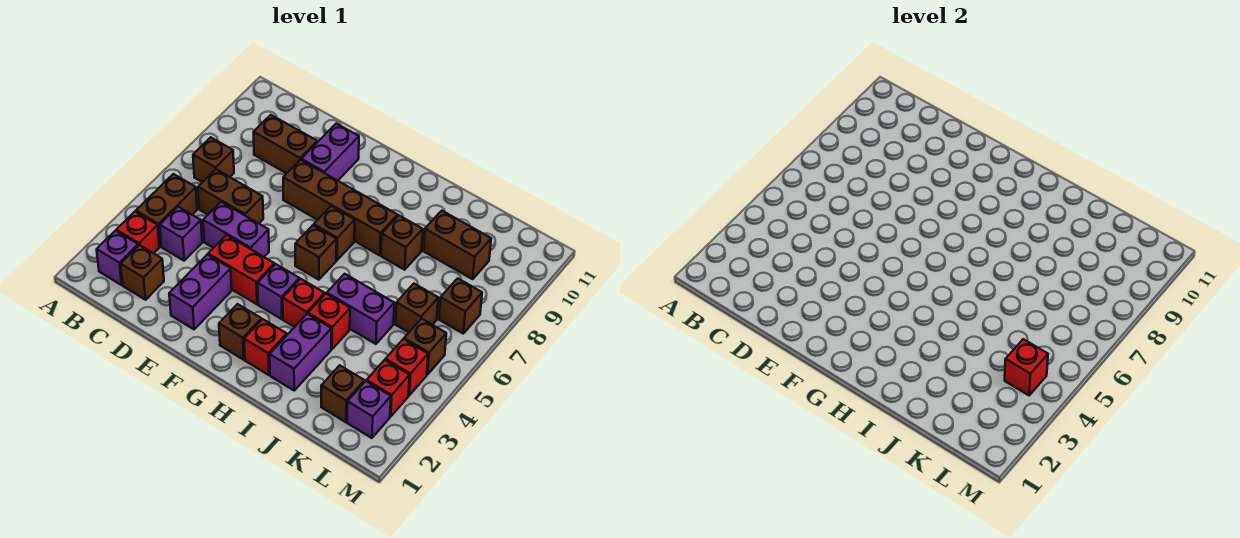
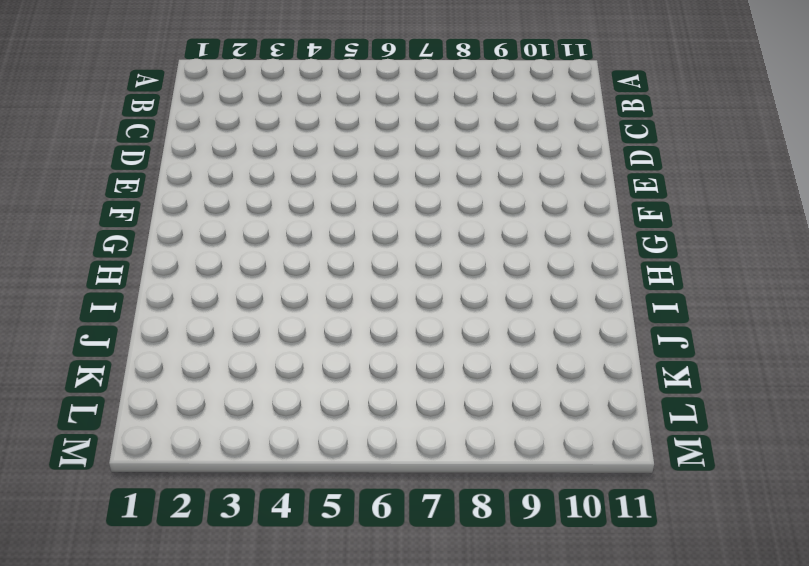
none -> purple brick B2 level 1
none -> red brick B3 level 1
none -> brown brick B4:B5 level 1
none -> brown brick B7 level 1

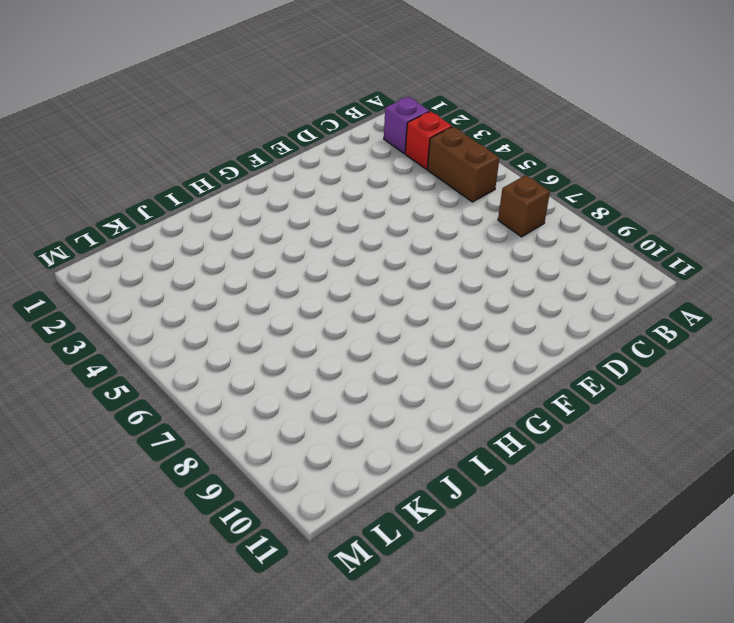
none -> brown brick C2 level 1
none -> purple brick C4 level 1
none -> brown brick C6:D6 level 1
none -> brown brick C9:D9 level 1

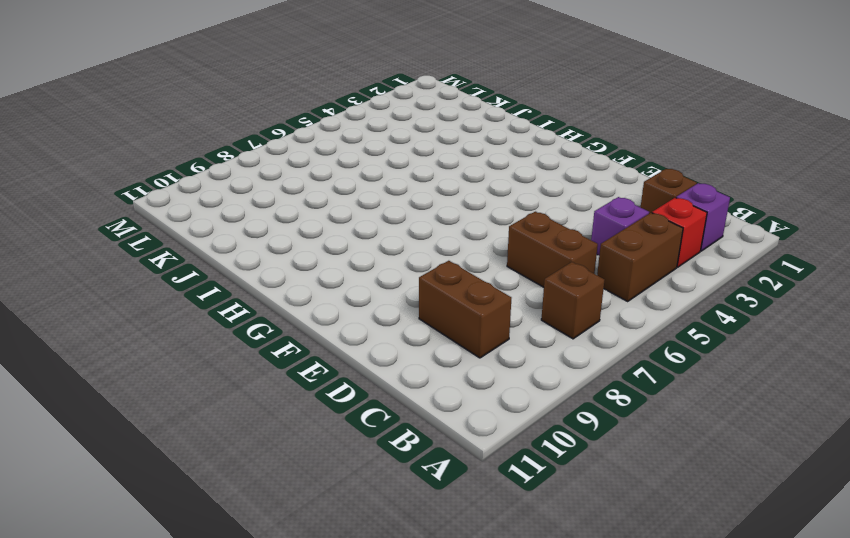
none -> purple brick D5:E5 level 1
none -> purple brick E2:E3 level 1
none -> red brick E4:F4 level 1
none -> brown brick E8:H8 level 1

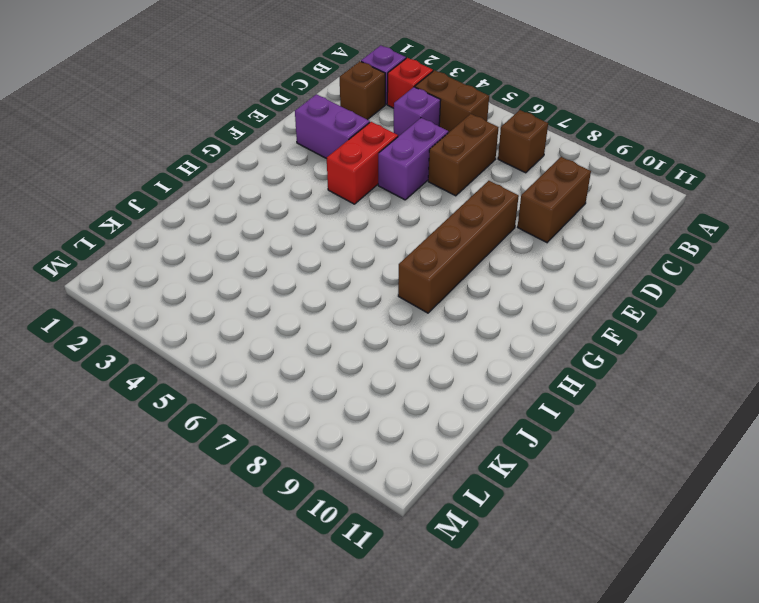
none -> purple brick E9:E10 level 1
none -> brown brick G2 level 1
none -> purple brick G4 level 1
none -> brown brick G6 level 1

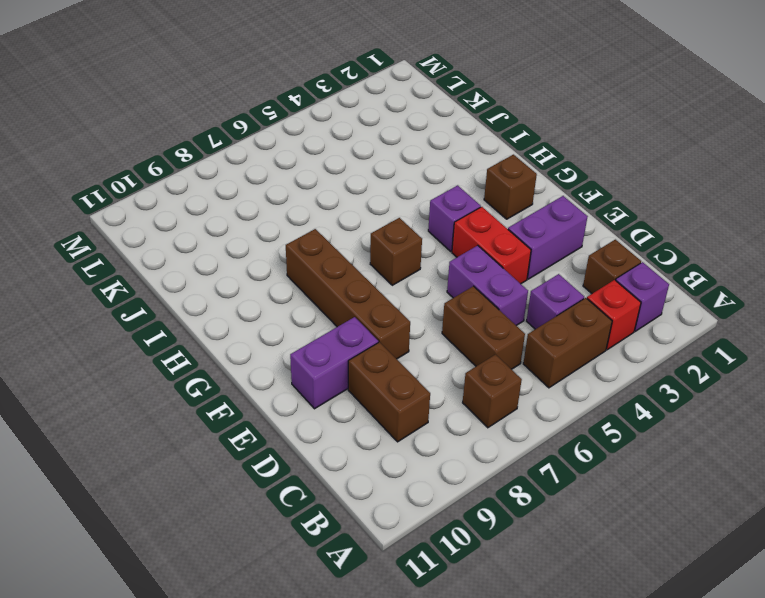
none -> brown brick G7 level 1
none -> red brick H2 level 1
none -> red brick H4 level 1
none -> purple brick I2:I3 level 1

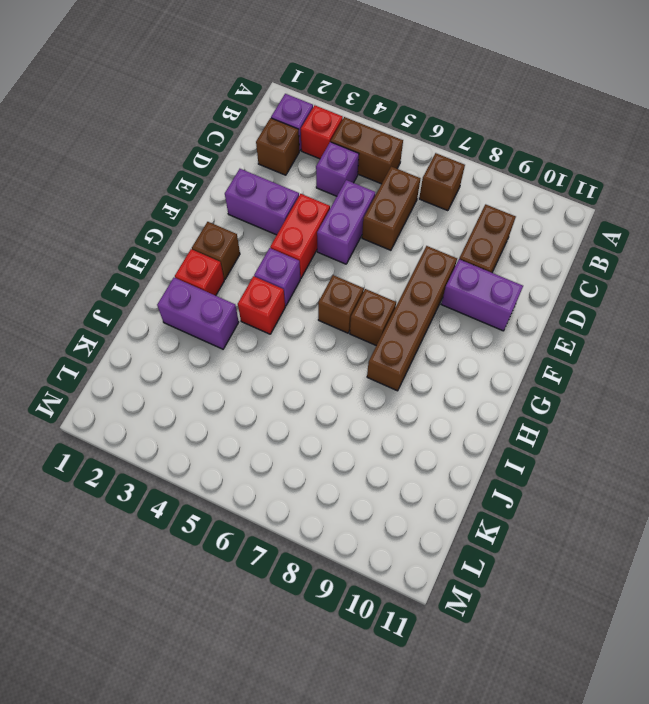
none -> red brick I4 level 1
none -> purple brick I5:J5 level 1
none -> brown brick I8 level 1
none -> brown brick J9:K9 level 1

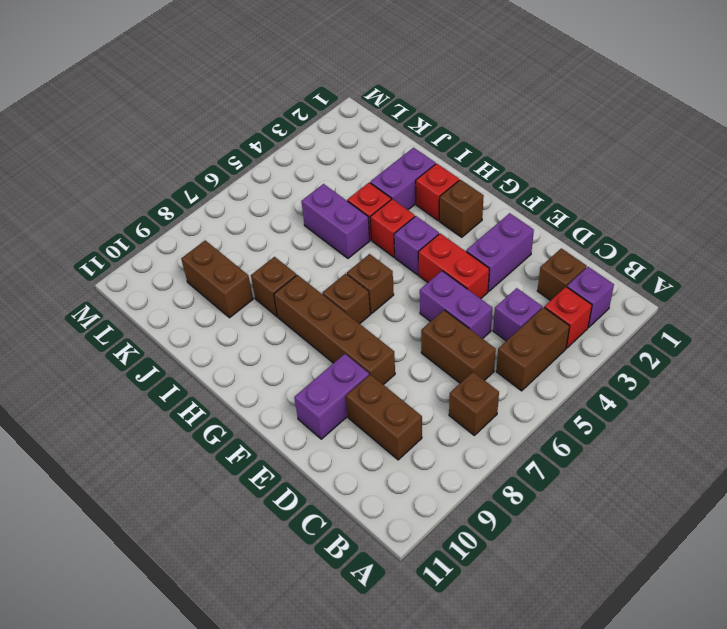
none -> brown brick K2 level 1
none -> brown brick K6 level 1
none -> purple brick L2 level 1
none -> red brick L3 level 1

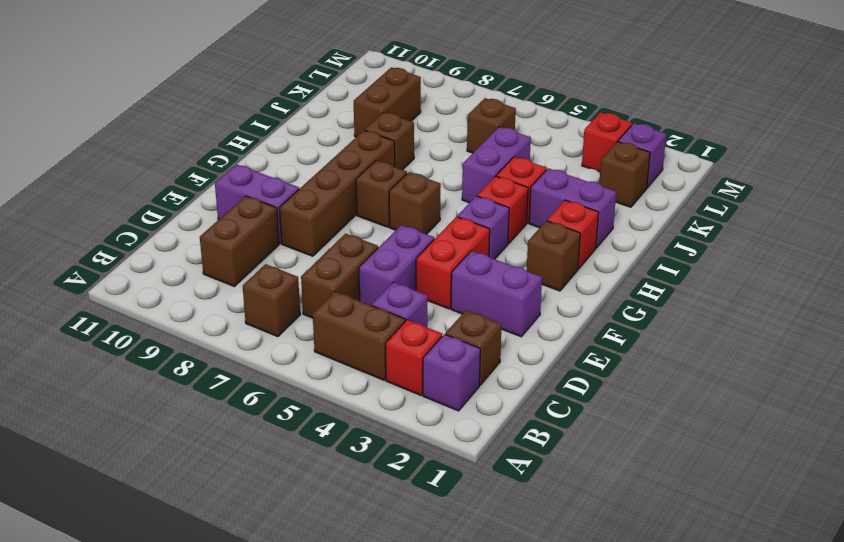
none -> red brick L4 level 1
none -> brown brick L5 level 1
none -> brown brick L7 level 1
none -> red brick L4 level 2

